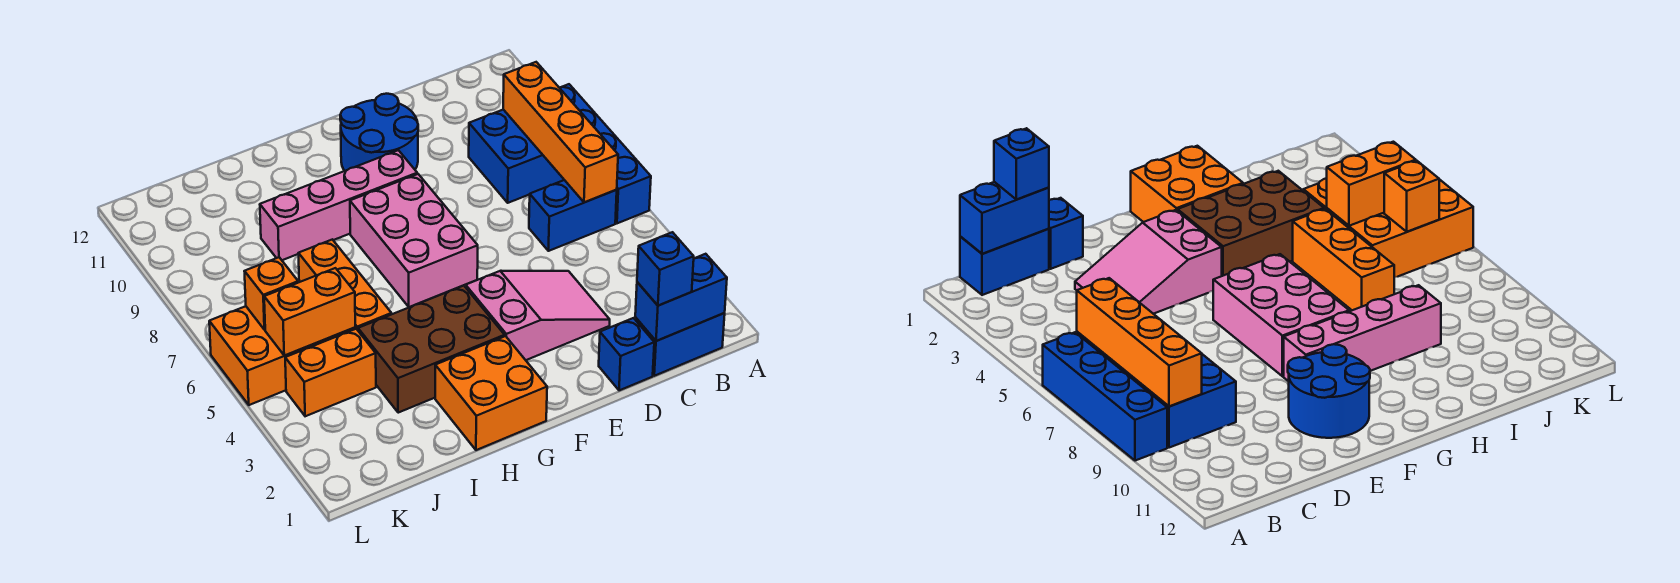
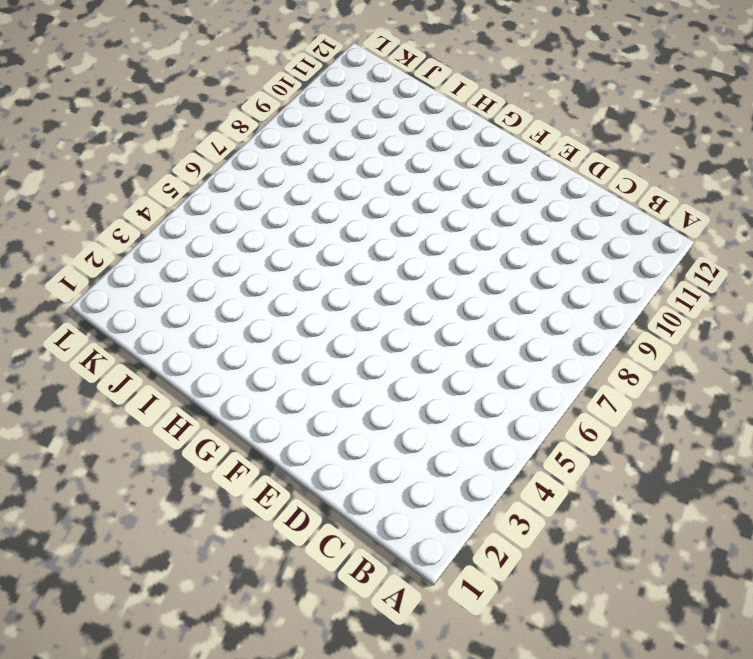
none -> blue brick A6:A9 level 1
none -> blue brick B1:C1 level 1
none -> blue brick B6:C6 level 1

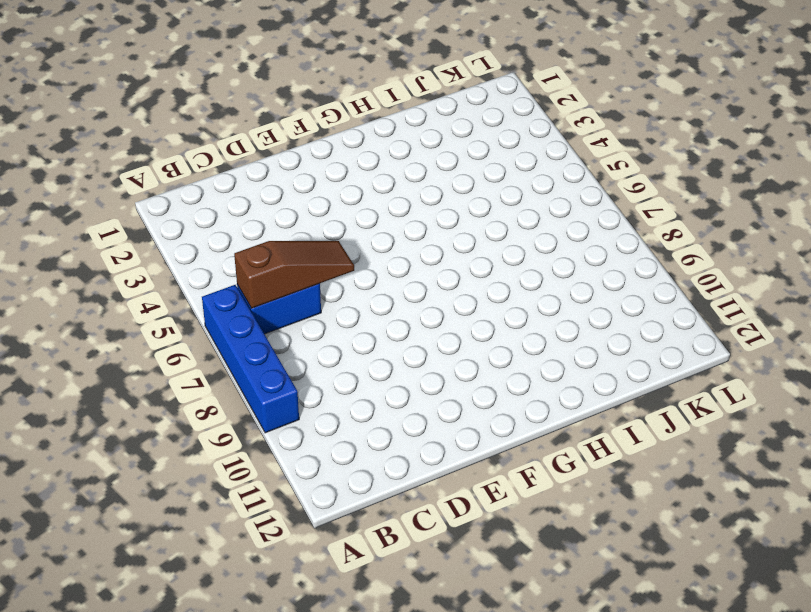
brown slope B6:D6 level 2 top B -> orange brick B6:B9 level 2
none -> blue brick B1:C1 level 1
none -> blue brick B8:C9 level 1
none -> blue brick D1 level 1

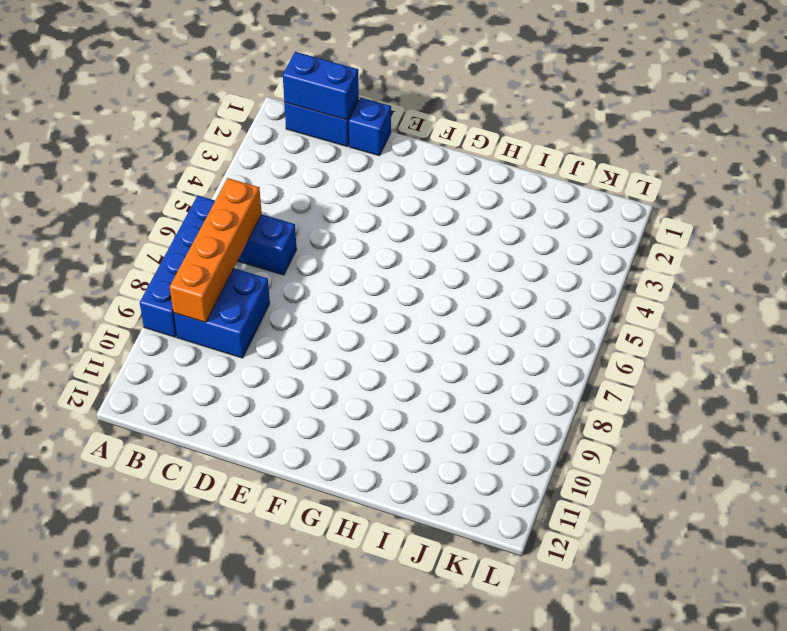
none -> pink slope D3:F4 level 1 top F
none -> blue round brick E10:F11 level 1
none -> pink brick F6:G8 level 1

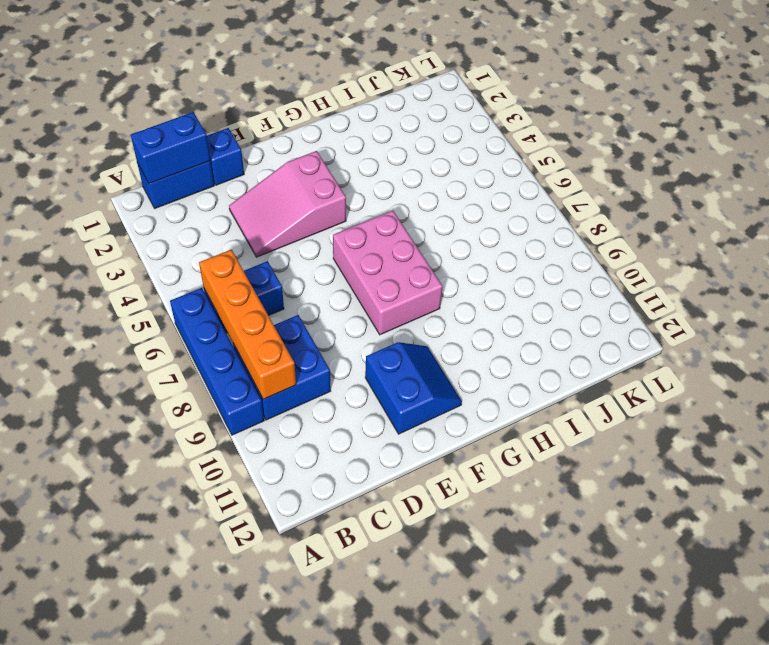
blue slope E10:F11 level 1 top E -> blue round brick E10:F11 level 1
none -> pink brick F9:I9 level 1
none -> orange brick G1:H2 level 1
none -> brown brick G3:I4 level 1

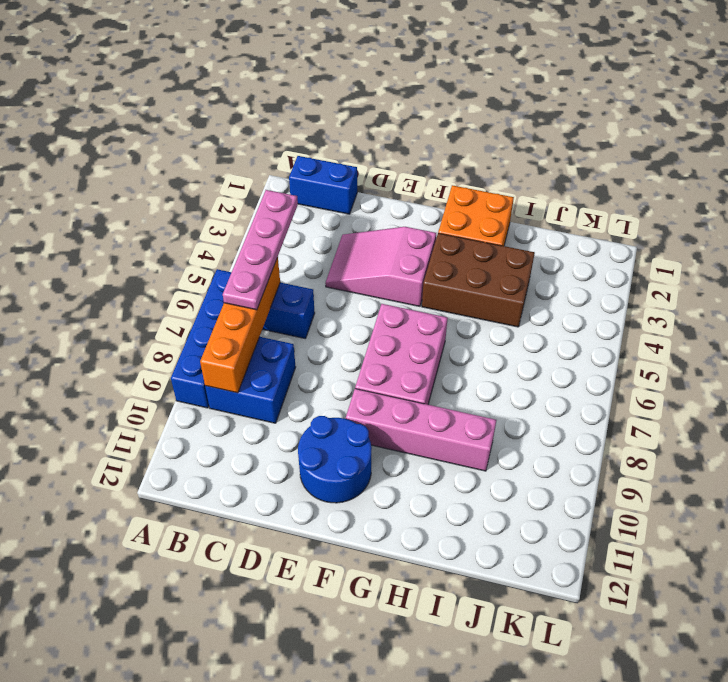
pink plate B4:B7 level 3 -> none
none -> blue brick D1 level 1
none -> orange brick I5:I7 level 1
none -> orange brick J4:K4 level 1

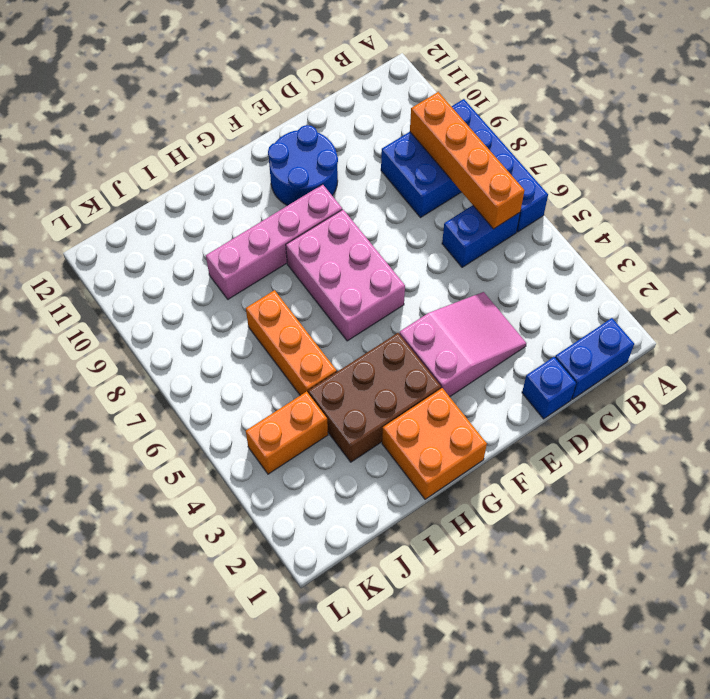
none -> orange brick J5:L6 level 1
none -> blue brick B1:C1 level 2
none -> orange brick J5:K5 level 2

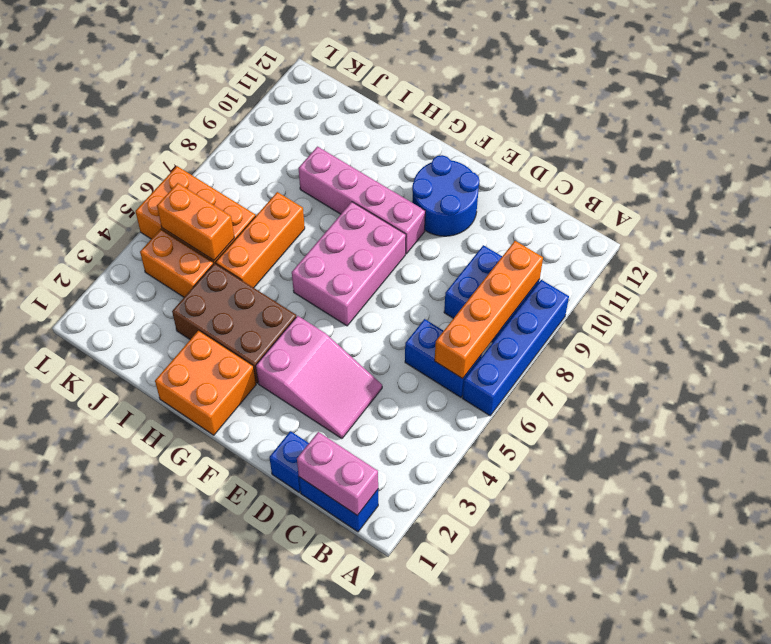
pink brick B1:C1 level 2 -> blue brick B1:C1 level 2
none -> orange brick K6 level 2
none -> blue brick C1 level 3

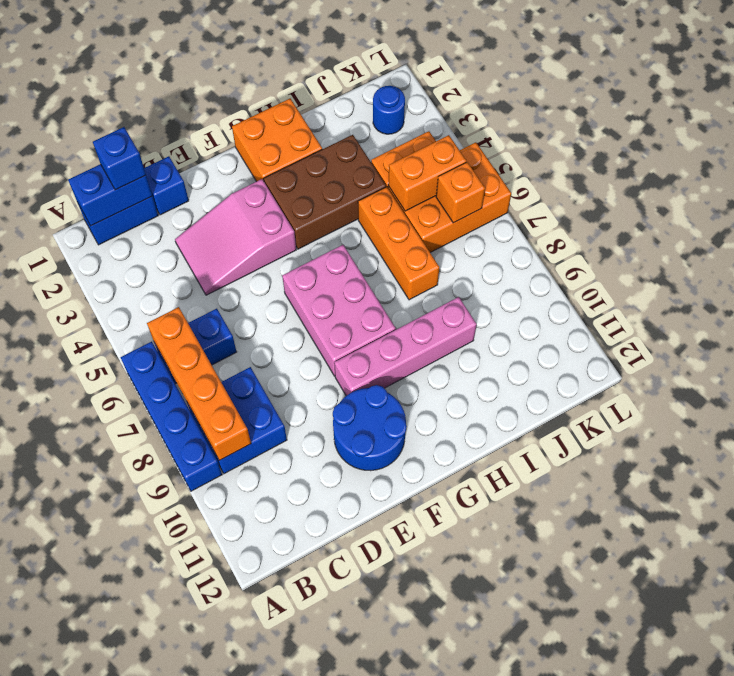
blue round brick K2 level 1 -> none

